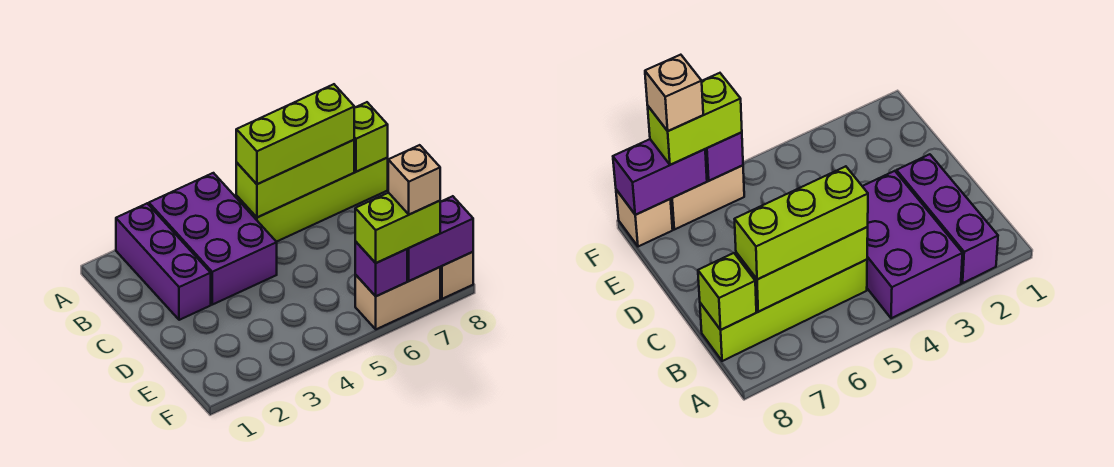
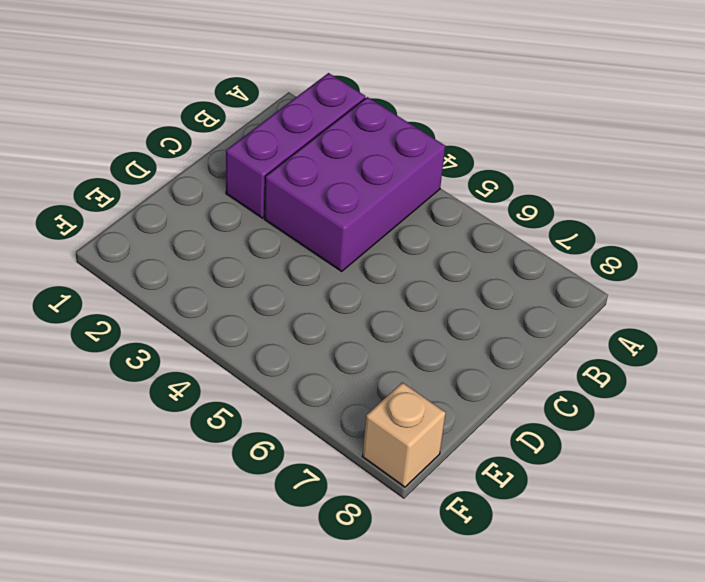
none -> lime brick B5:B8 level 1
none -> tan brick F6:F7 level 1
none -> lime brick B5:B7 level 2

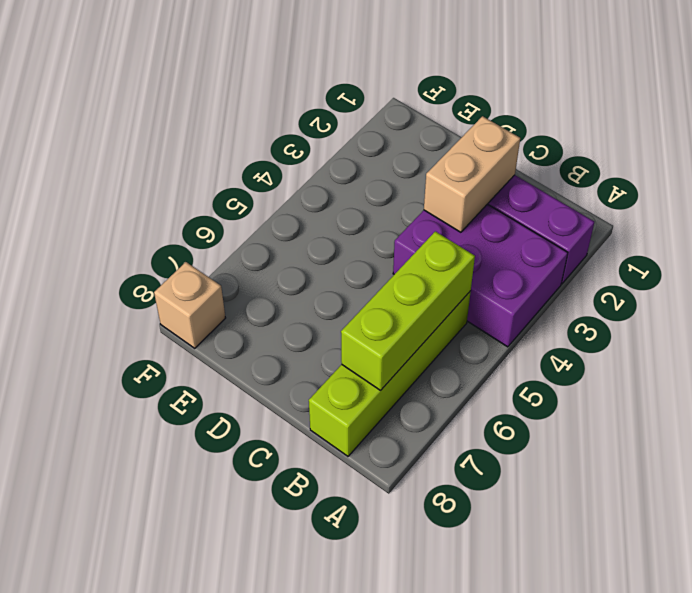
tan brick C2:C3 level 2 -> tan brick F6:F7 level 1
none -> lime brick B8 level 2
none -> purple brick F6 level 2
none -> purple brick F7:F8 level 2

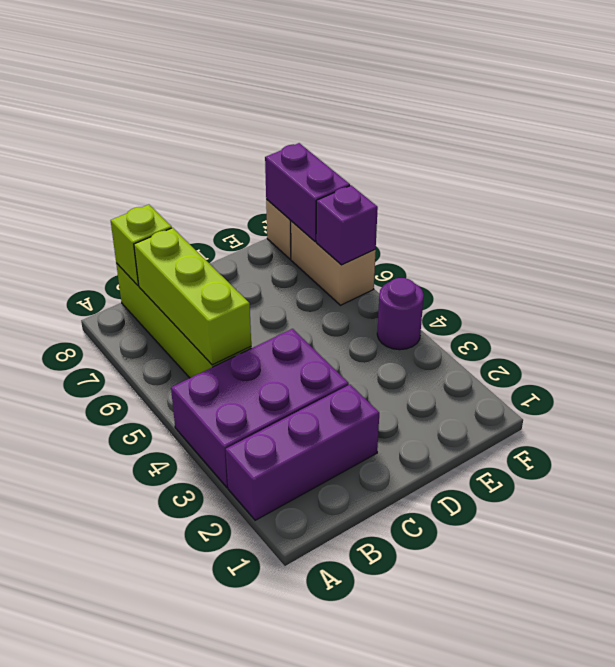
purple round brick F4 level 1 -> none
none -> lime brick B5:B7 level 3
none -> lime brick F6:F7 level 3
none -> tan brick F7 level 4

